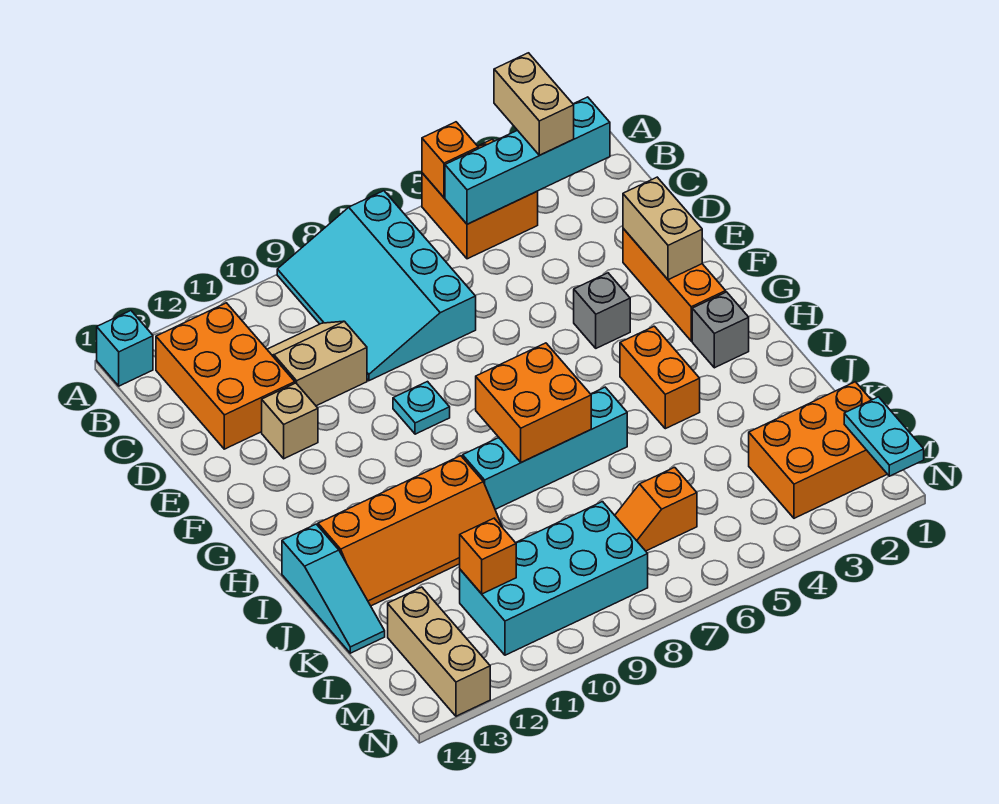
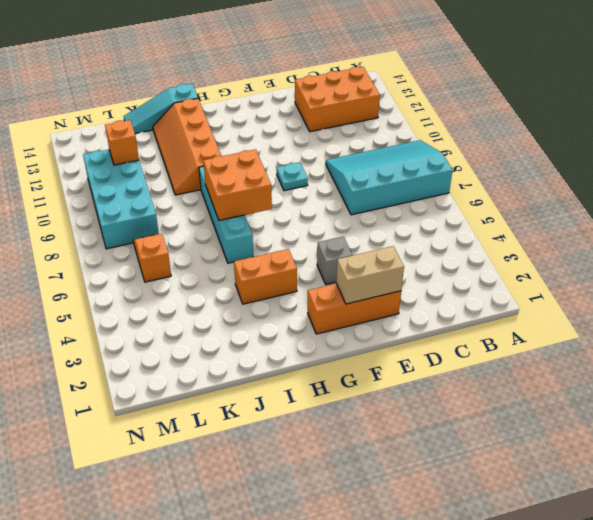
none -> orange brick A4:B5 level 1
none -> cyan brick A14 level 1
none -> tan slope C10:D11 level 1 top D

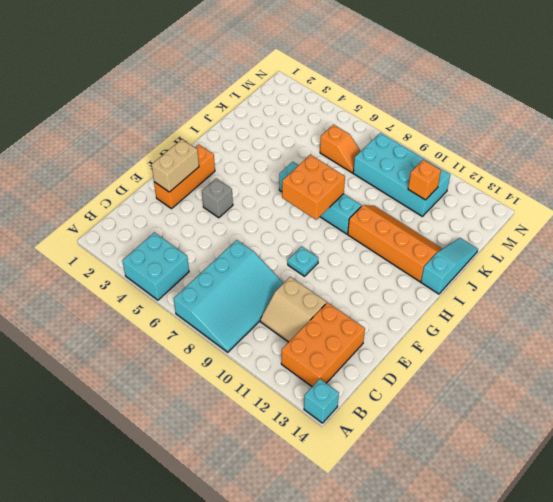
cyan brick A4:B5 level 1 -> orange brick A4:B5 level 1
none -> tan brick E12 level 1
none -> grey brick H2 level 1
none -> orange brick H4:I4 level 1

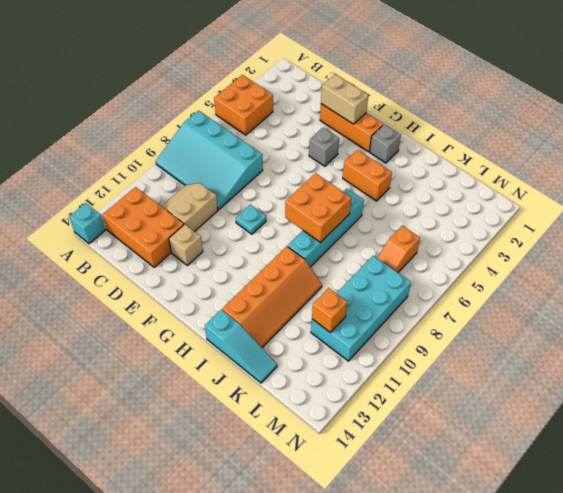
none -> orange brick L1:M3 level 1
none -> tan brick L13:N13 level 1
none -> orange brick A5 level 2

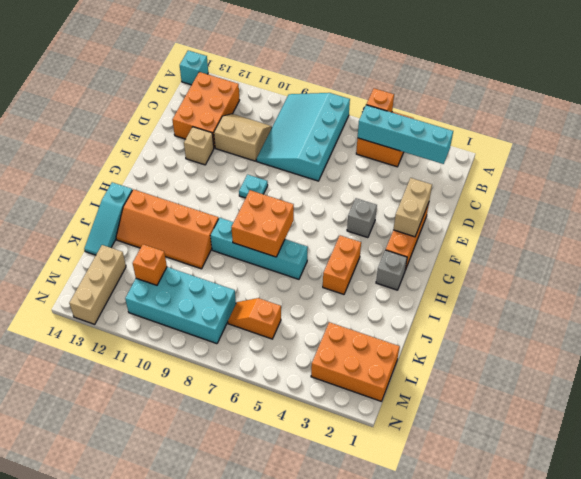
none -> cyan plate M1:N1 level 2
none -> tan brick A3:B3 level 3

